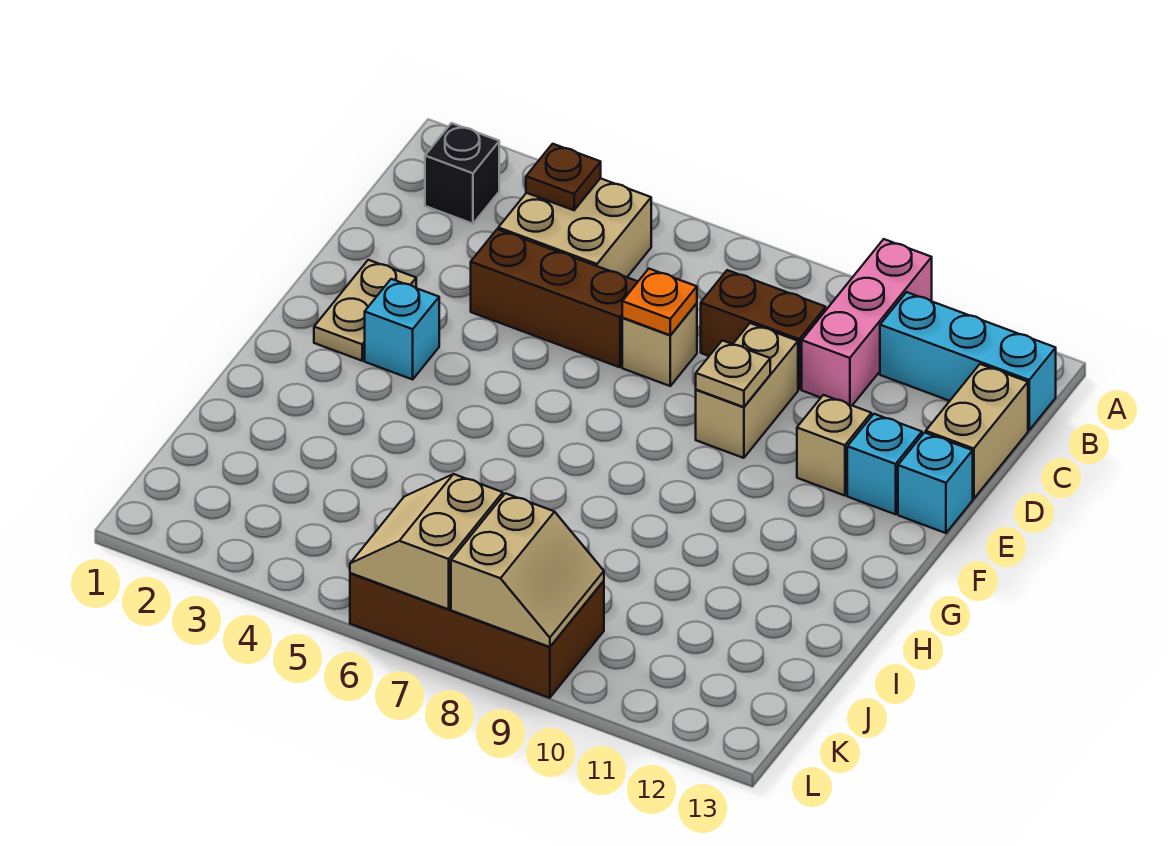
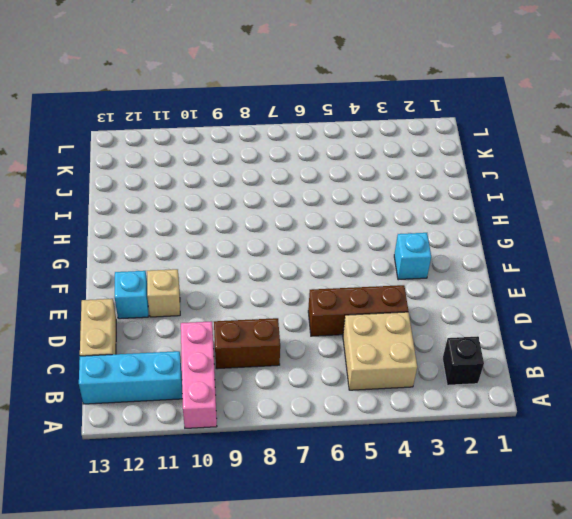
none -> tan brick D7 level 1
none -> tan brick D9:E9 level 1
none -> tan plate E2:F2 level 1

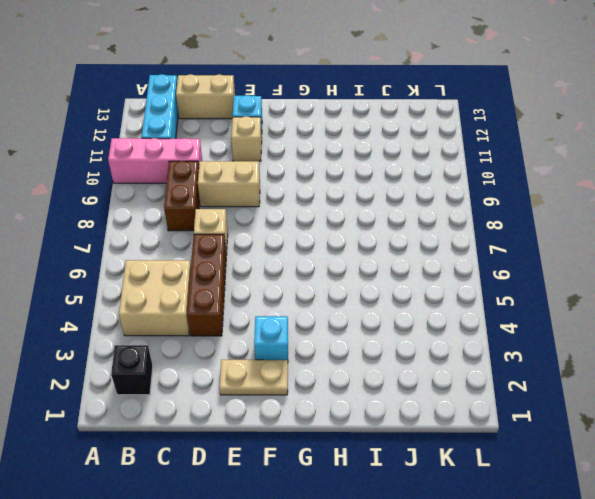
none -> cyan brick E13 level 1
none -> brown brick K6:L9 level 1
none -> brown plate B4 level 2

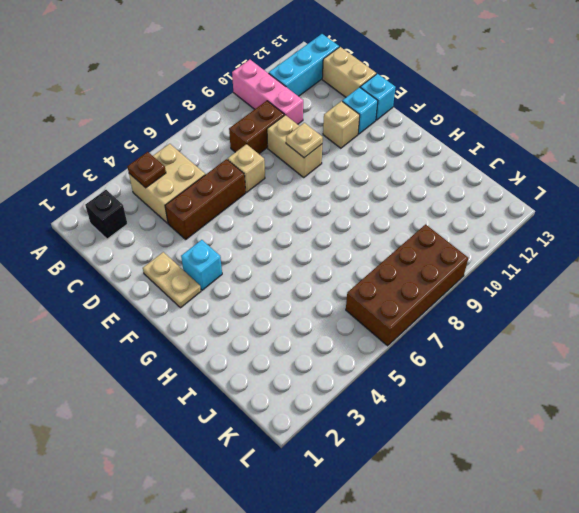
none -> orange plate D7 level 2
none -> tan slope K6:L7 level 2 top 7
none -> tan slope K8:L9 level 2 top 8

